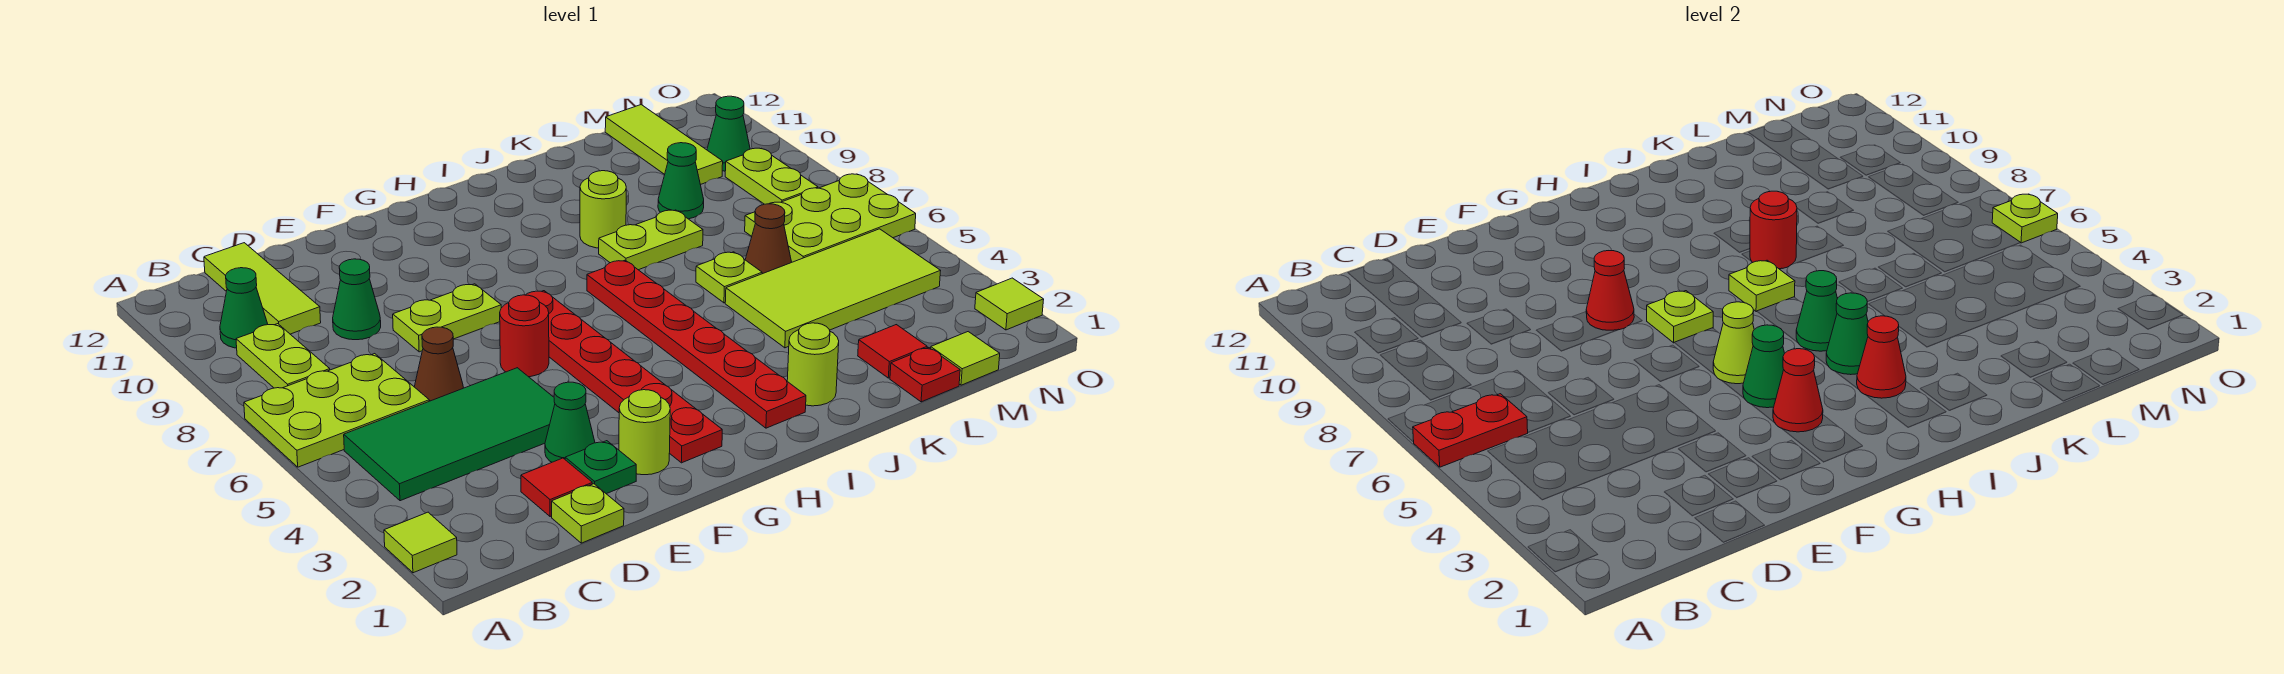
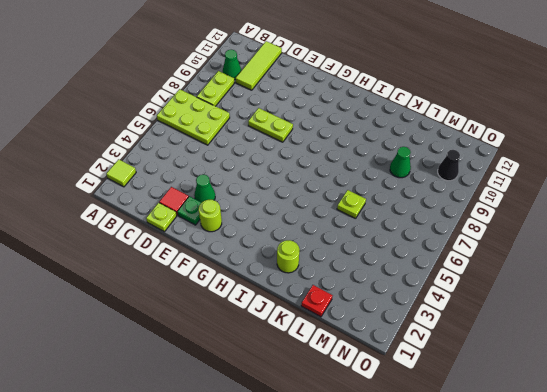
black cone N10 level 1 -> green cone N10 level 1
none -> green tile B4:E5 level 1
none -> brown cone D6 level 1
none -> green cone D9 level 1
none -> red round brick F6 level 1

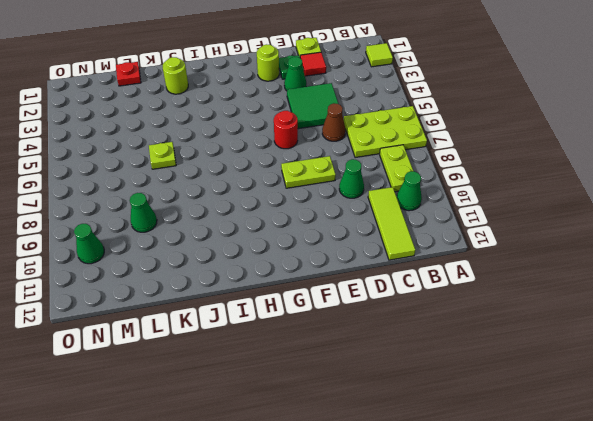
green tile D4:E5 level 1 -> green tile B4:E5 level 1
none -> red plate G2:G7 level 1
none -> red plate I2:I7 level 1
none -> lime plate J8:K8 level 1
none -> lime round brick J9 level 1

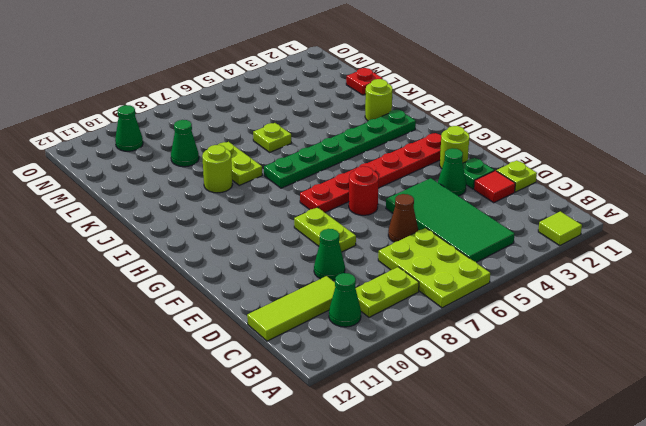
green plate I2:I7 level 1 -> red plate I2:I7 level 1
none -> lime tile K4:N5 level 1
none -> red tile L2 level 1
none -> brown cone L6 level 1
none -> lime tile M1 level 1

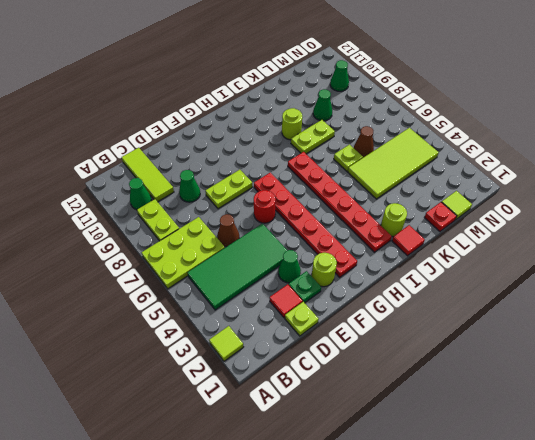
red tile J1 level 1 -> red tile L2 level 1
none -> lime plate M6:O7 level 1
none -> lime tile M10:M12 level 1
none -> lime plate N8:N9 level 1
none -> lime tile O2 level 1

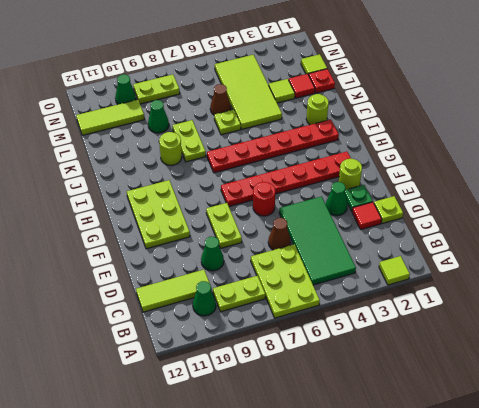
lime plate F10:H11 level 1 -> lime plate M6:O7 level 1
lime tile L3 level 1 -> lime tile O2 level 1
none -> red plate A6:B6 level 2
none -> red cone F8 level 2
none -> red cone G3 level 2
none -> green cone G4 level 2

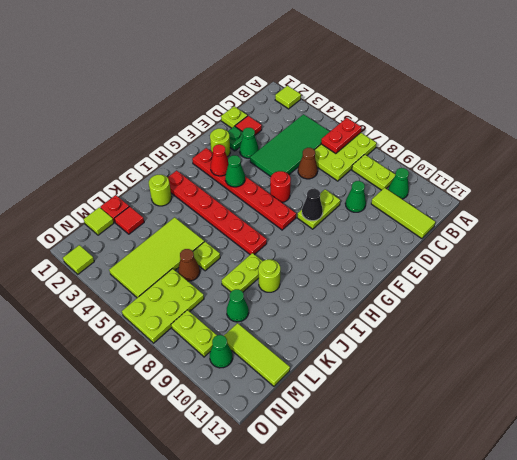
black cone F8 level 2 -> red cone F8 level 2
none -> lime cone G5 level 2
none -> lime plate G7 level 2
none -> red cone I3 level 2
none -> green cone I4 level 2

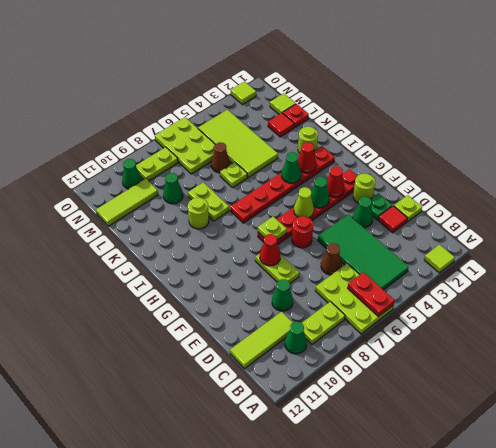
none -> green cone I5 level 2
none -> lime plate I7 level 2
none -> red round brick J8 level 2
none -> lime plate O6 level 2

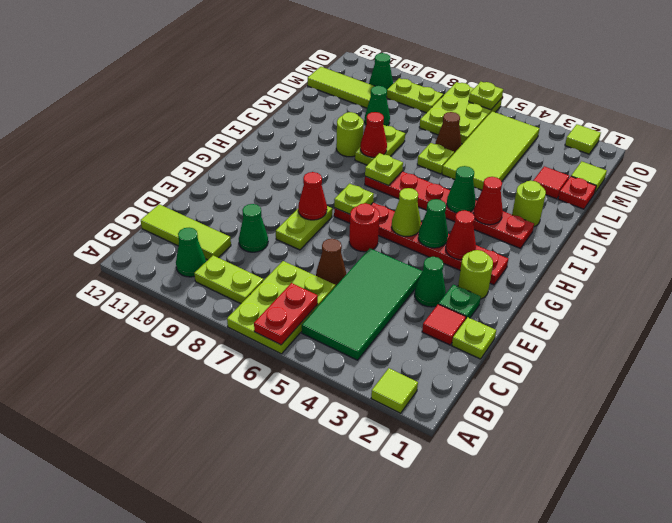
red cone J8 level 2 -> red round brick J8 level 2
none -> green cone I5 level 2

